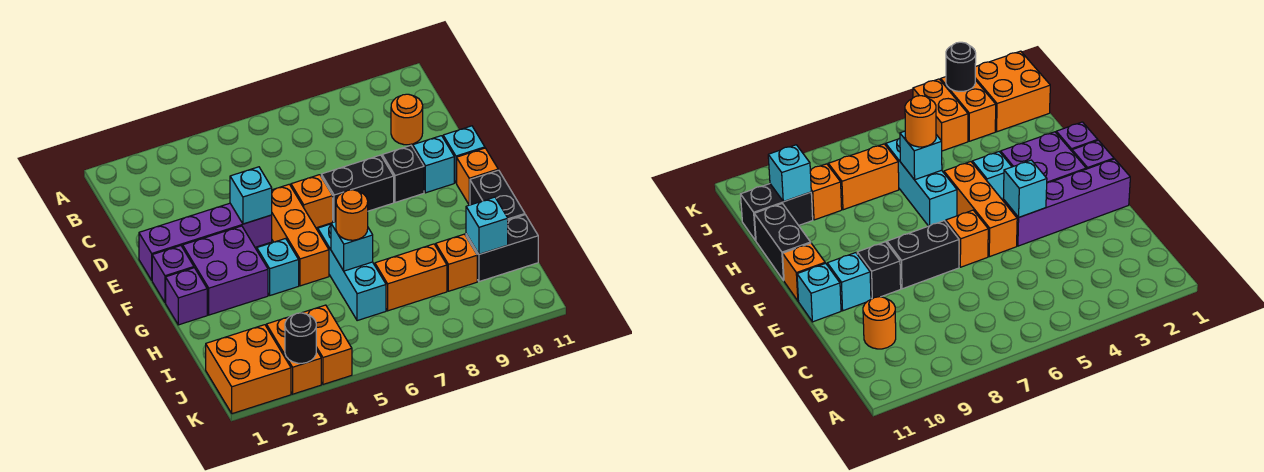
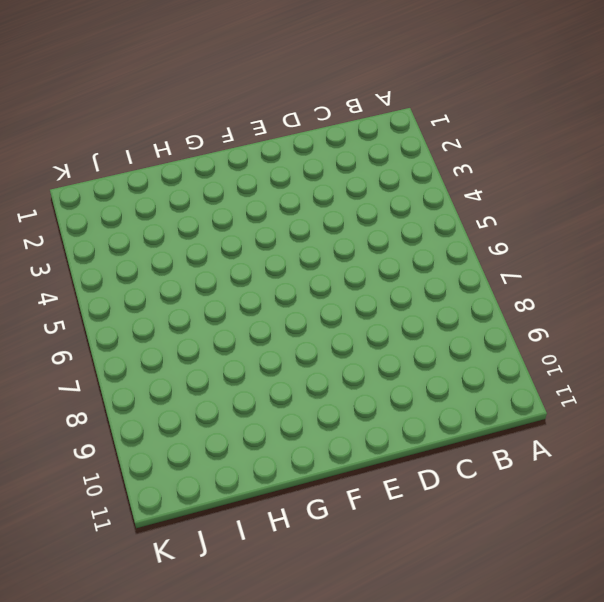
none -> orange round brick C10 level 1
none -> purple brick E1:E4 level 1
none -> orange brick E5:G5 level 1

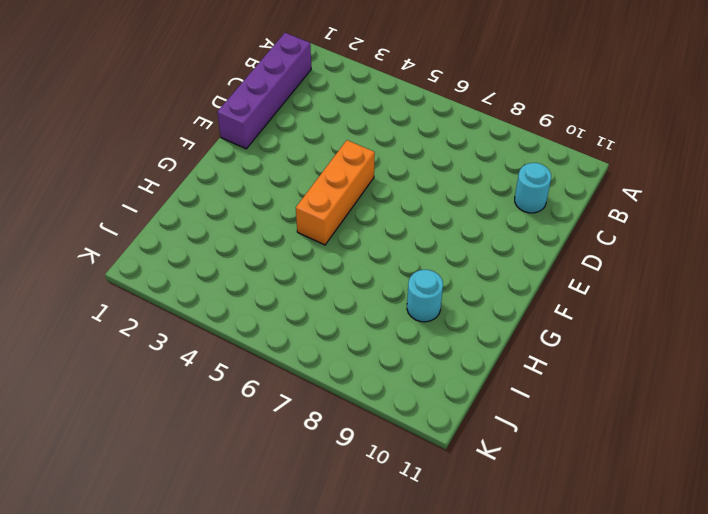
purple brick B1:E1 level 1 -> purple brick E1:E4 level 1
cyan round brick C10 level 1 -> orange round brick C10 level 1
cyan round brick H9 level 1 -> none
none -> orange brick E6 level 1
none -> black brick E7:E8 level 1
none -> black brick E9 level 1

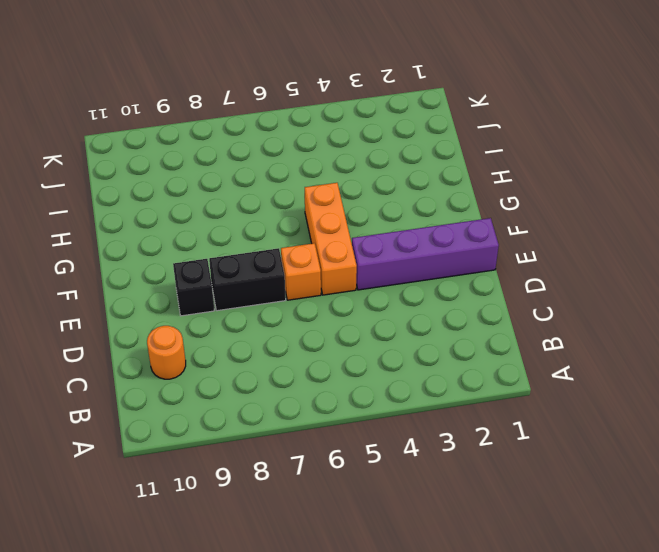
none -> cyan brick E10 level 1
none -> cyan brick E11 level 1
none -> purple brick F1 level 1

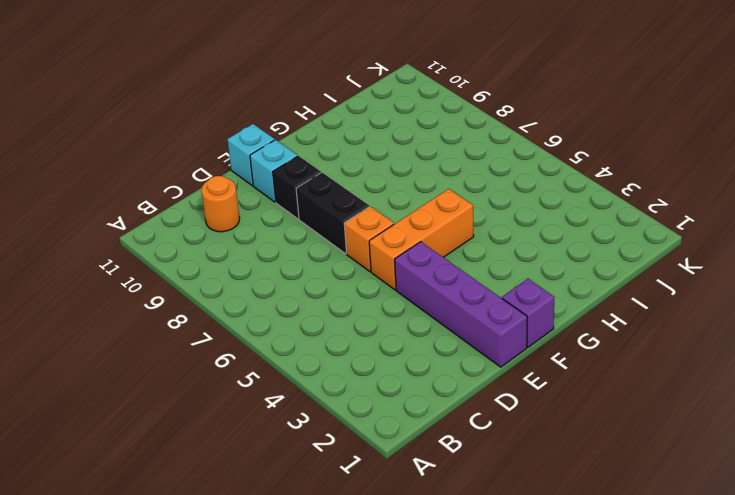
none -> purple brick F2:G3 level 1
none -> orange brick F11 level 1
none -> purple brick G1 level 1

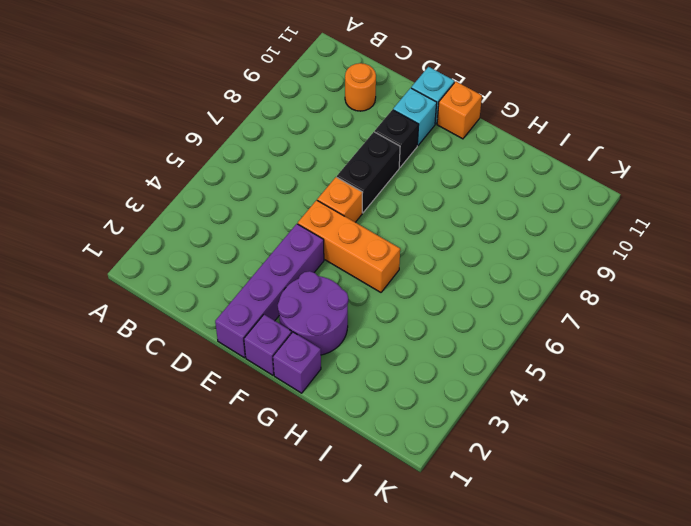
purple round brick F2:G3 level 1 -> purple brick F2:G3 level 1
none -> cyan brick G4 level 1
none -> cyan brick G6:I6 level 1
none -> black brick G11:H11 level 1

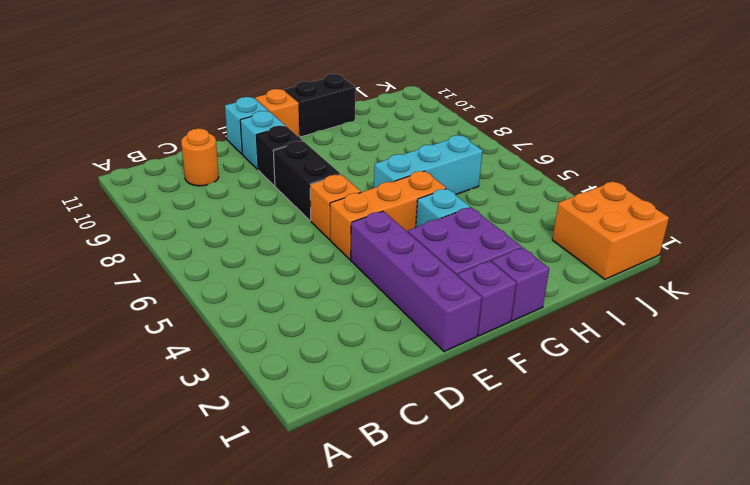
none -> orange brick I7:I8 level 1
none -> orange brick I9 level 1
none -> black brick I10:I11 level 1

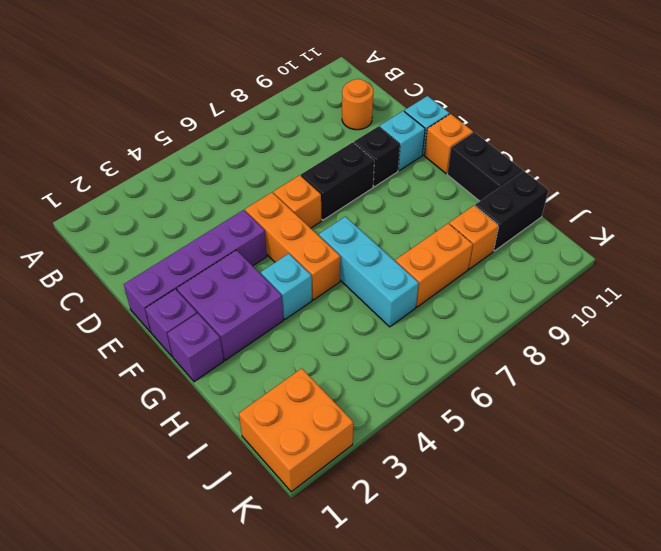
none -> orange brick J3:K3 level 1
none -> orange brick J4:K4 level 1
none -> cyan brick E4 level 2

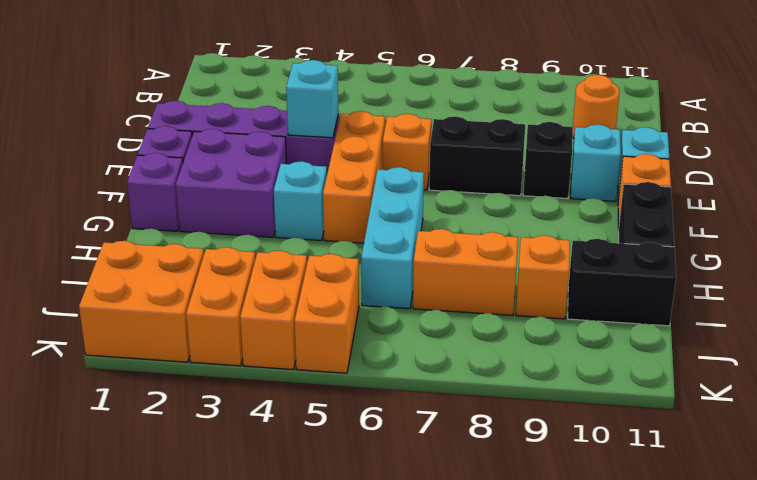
orange brick J5:K5 level 1 -> none
none -> cyan brick H6 level 2
none -> cyan brick I10 level 2
none -> black round brick K3 level 2

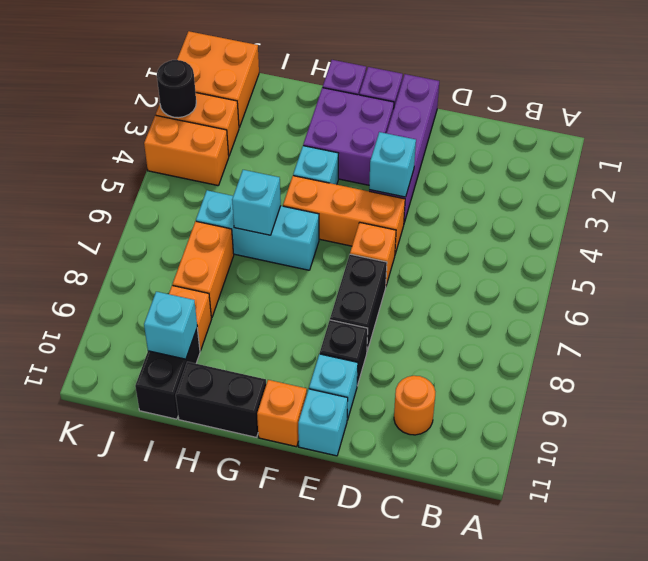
none -> orange round brick H6 level 3

